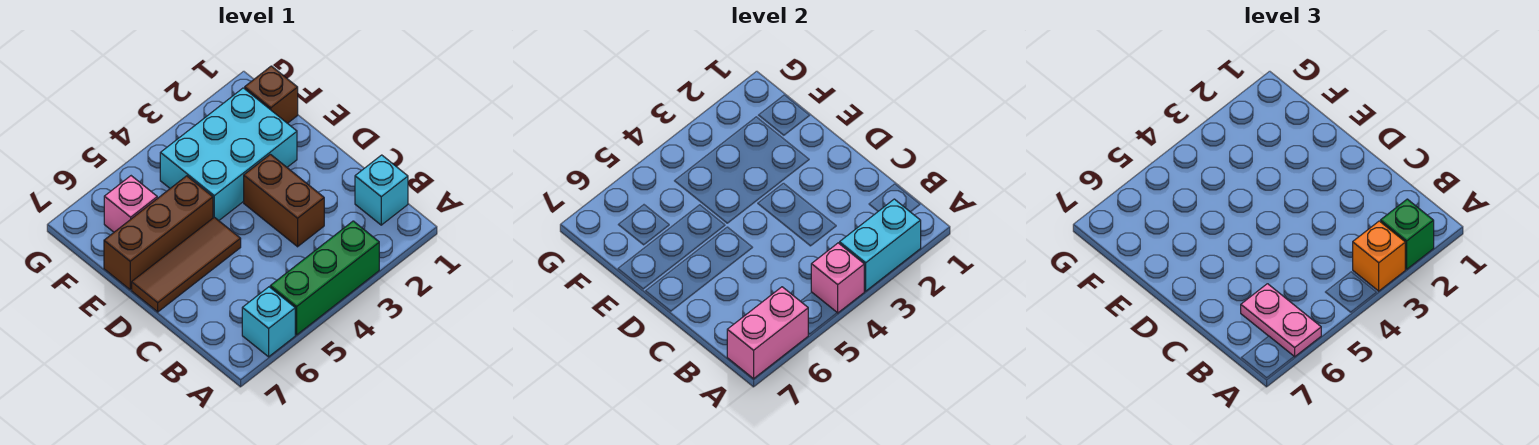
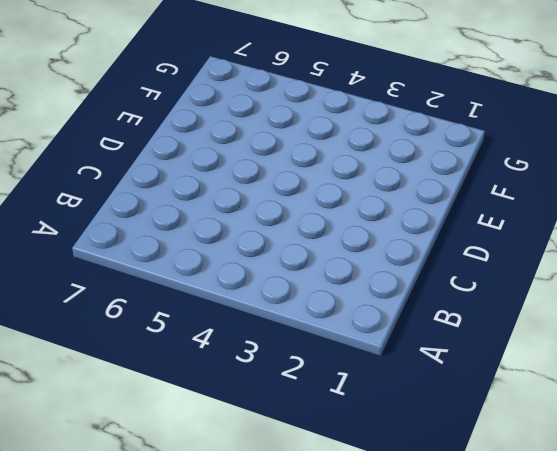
none -> green brick A3:A5 level 1
none -> cyan brick A6 level 1
none -> cyan brick B1 level 1

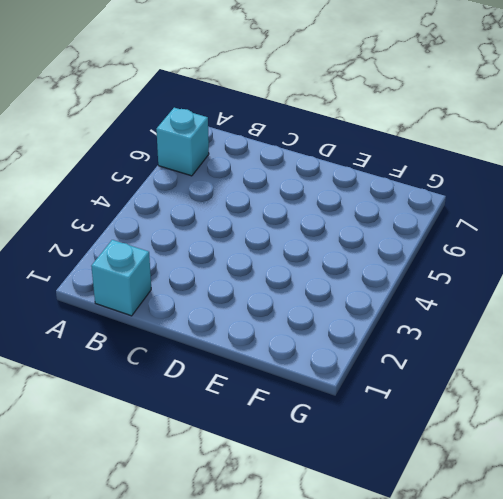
none -> green brick A3:A5 level 1
none -> brown brick C3:D3 level 1
none -> brown tile D5:D7 level 1

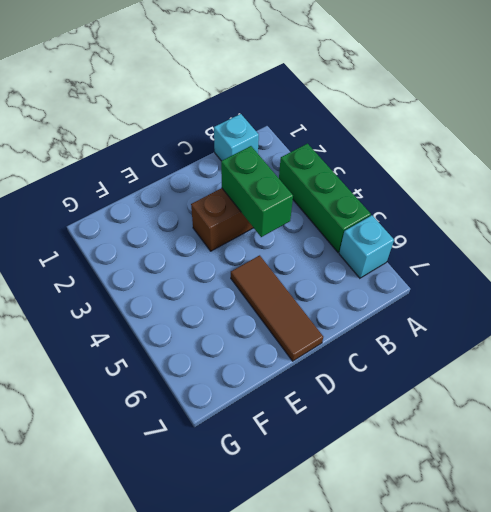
green brick C3:C4 level 2 -> none
none -> cyan brick E2:F4 level 1
none -> brown brick E5:E7 level 1
none -> brown brick F1 level 1

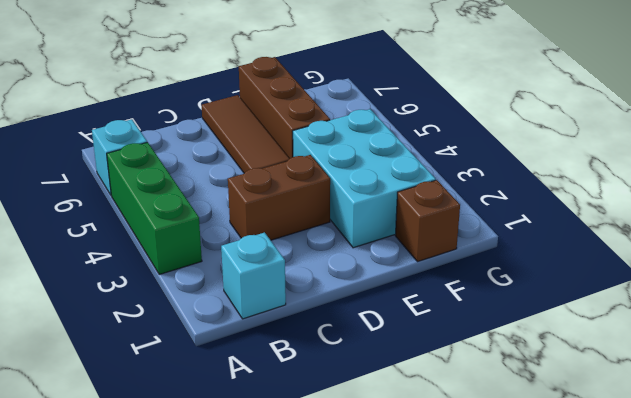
none -> pink brick F6 level 1
none -> cyan brick A2:A3 level 2
none -> pink brick A4 level 2

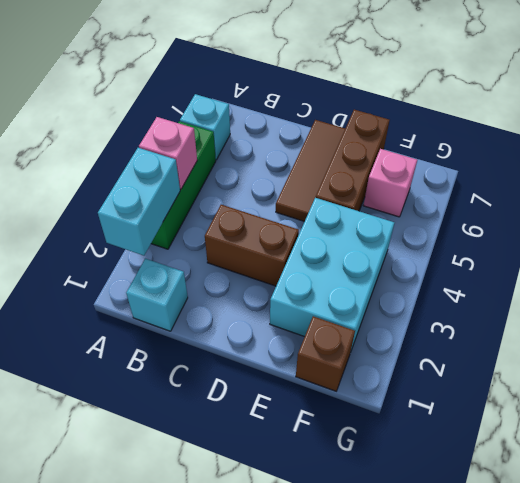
none -> pink brick A6:A7 level 2
none -> green brick A2 level 3
none -> orange brick A3 level 3

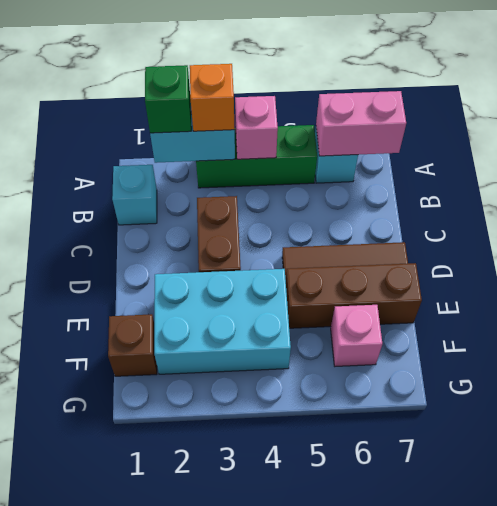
none -> pink plate A6:B6 level 3

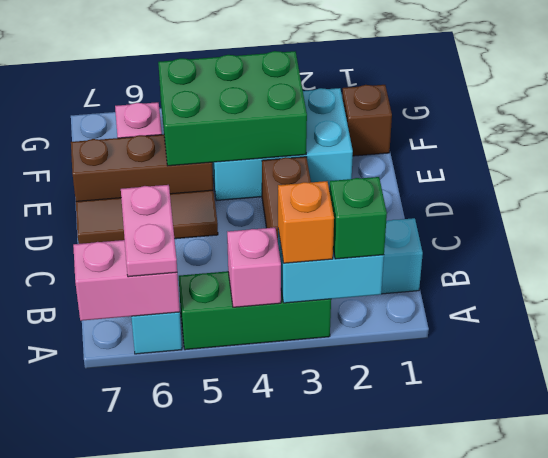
green brick E3:F5 level 2 -> none

